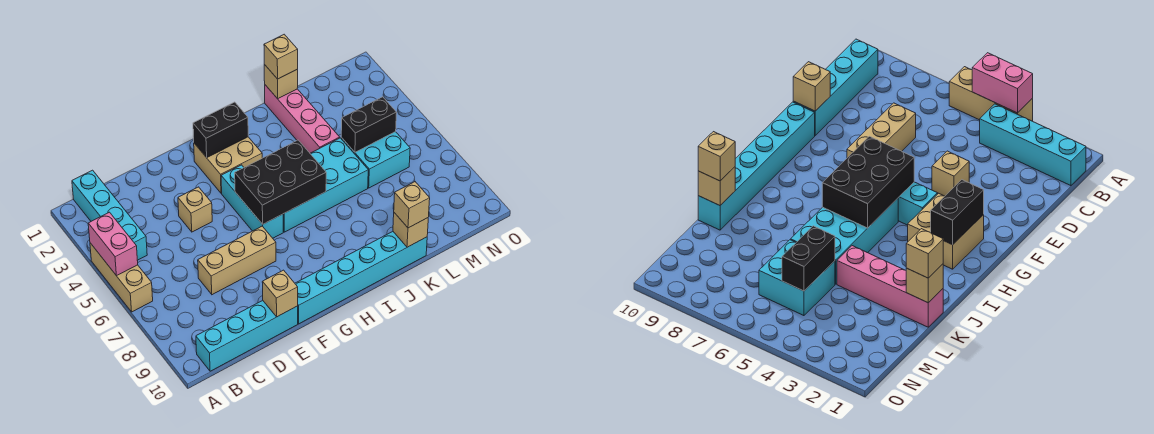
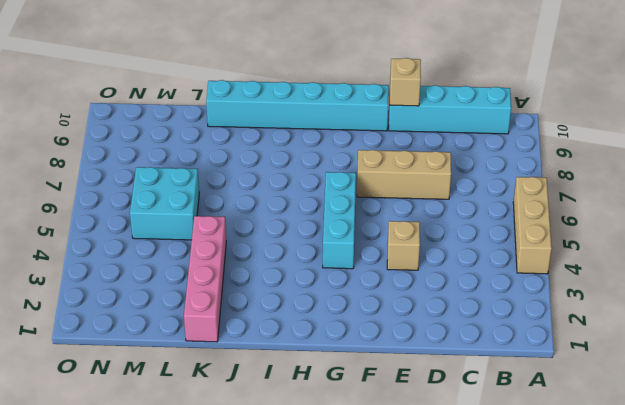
none -> cyan brick B1:B4 level 1
none -> tan brick G2:H3 level 1
none -> cyan brick H5:K6 level 1

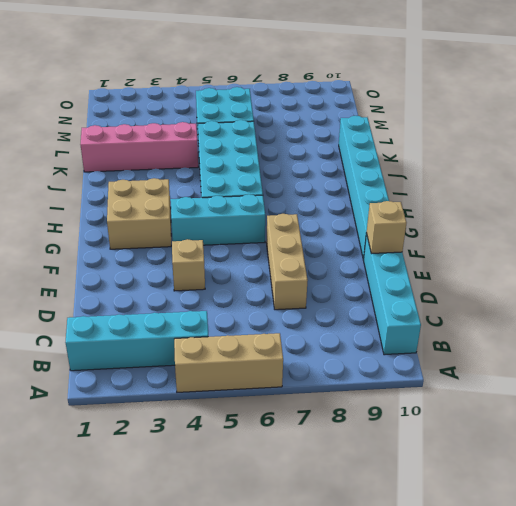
none -> pink brick A4:A5 level 2
none -> black brick G2:H2 level 2
none -> black brick G5:I6 level 2

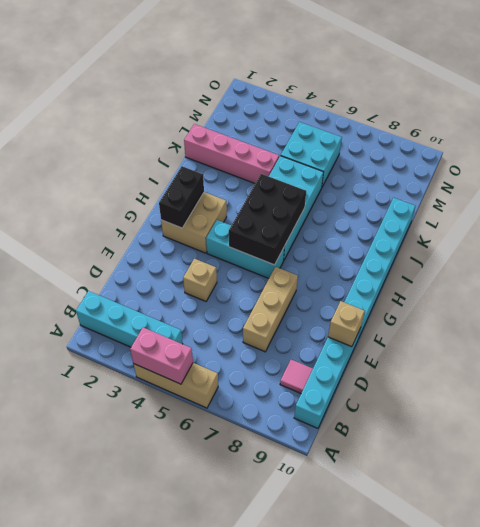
pink tile C9 level 1 -> none
none -> tan brick K1 level 2
none -> tan brick K10 level 2
none -> black brick L5:M5 level 2

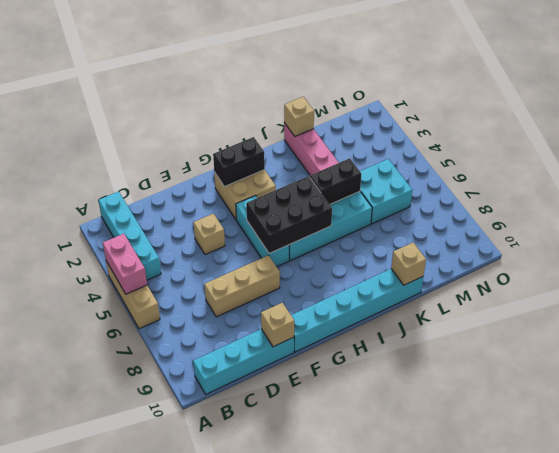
black brick J5:K5 level 2 -> black brick L5:M5 level 2
none -> tan brick K1 level 3
none -> tan brick K10 level 3

